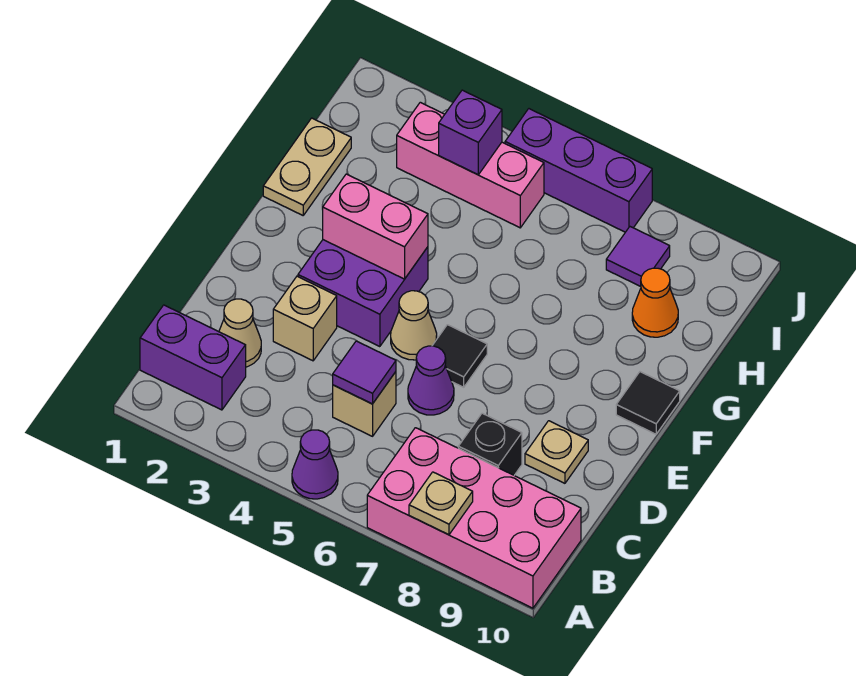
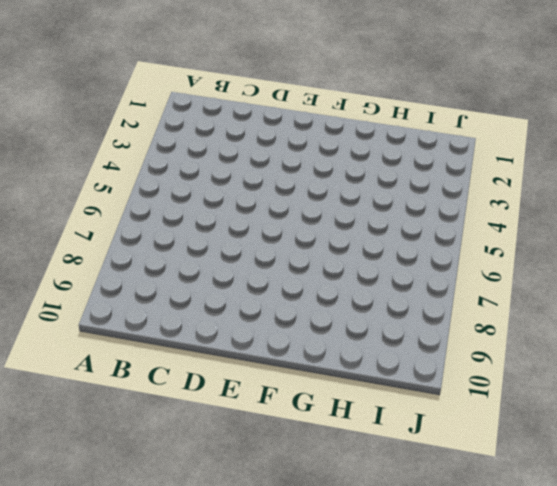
none -> purple cone A5 level 1
none -> pink brick A7:B10 level 1
none -> purple brick B1:B2 level 1

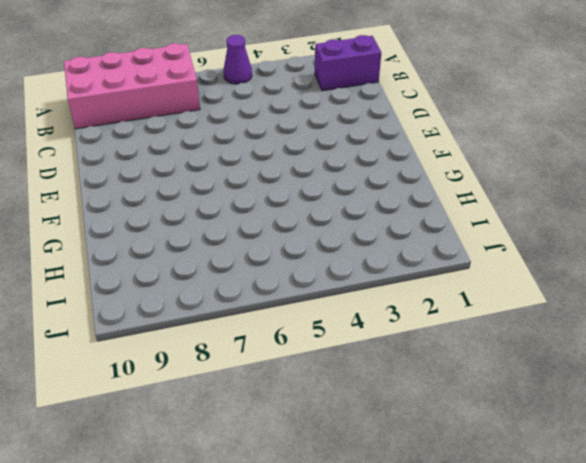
none -> tan cone C2 level 1
none -> tan brick C5 level 1
none -> black brick C8 level 1

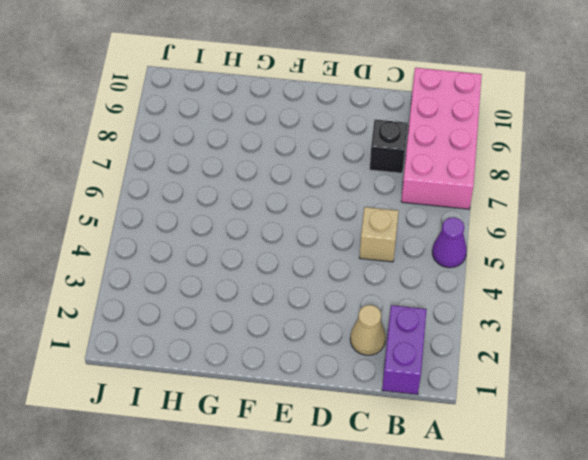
none -> tan brick D3 level 1
none -> purple cone D6 level 1
none -> tan plate D9 level 1

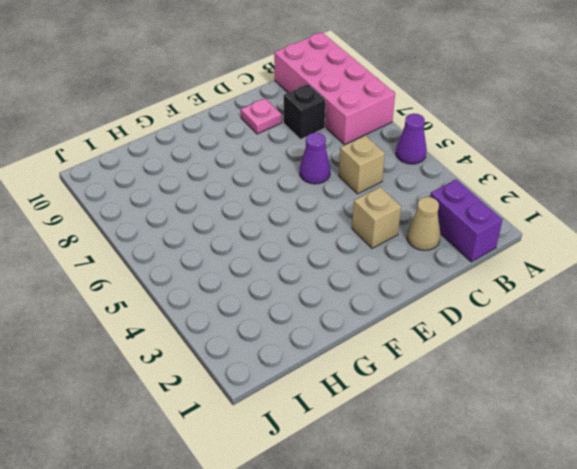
pink plate D9 level 1 -> tan plate D9 level 1
none -> purple brick E3:F4 level 1
none -> tan cone E5 level 1
none -> black tile E6 level 1

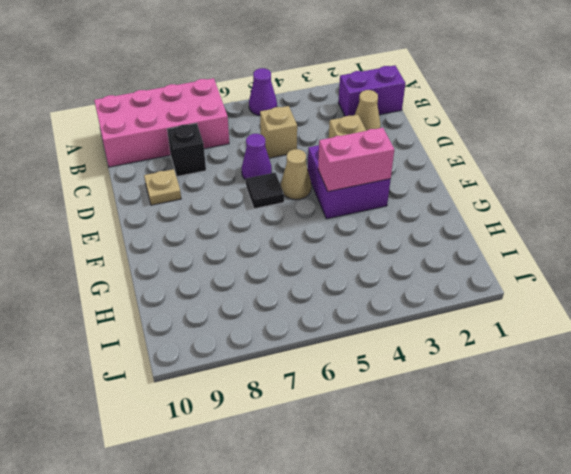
none -> black tile F10 level 1
none -> tan plate G1:H1 level 1
none -> orange cone H9 level 1

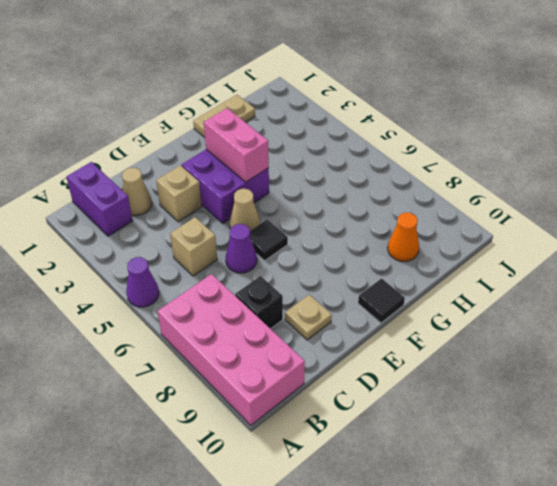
none -> pink brick I3:I5 level 1
none -> purple tile I8 level 1
none -> purple brick J5:J7 level 1

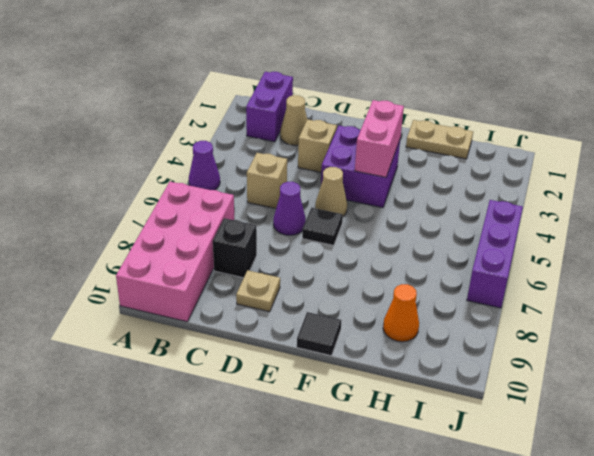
none -> pink brick I3:I5 level 1
none -> purple tile I8 level 1
none -> tan plate A8 level 2

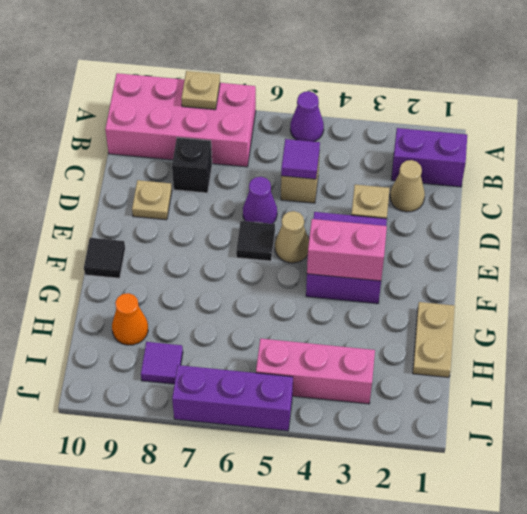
none -> purple brick I4 level 2

